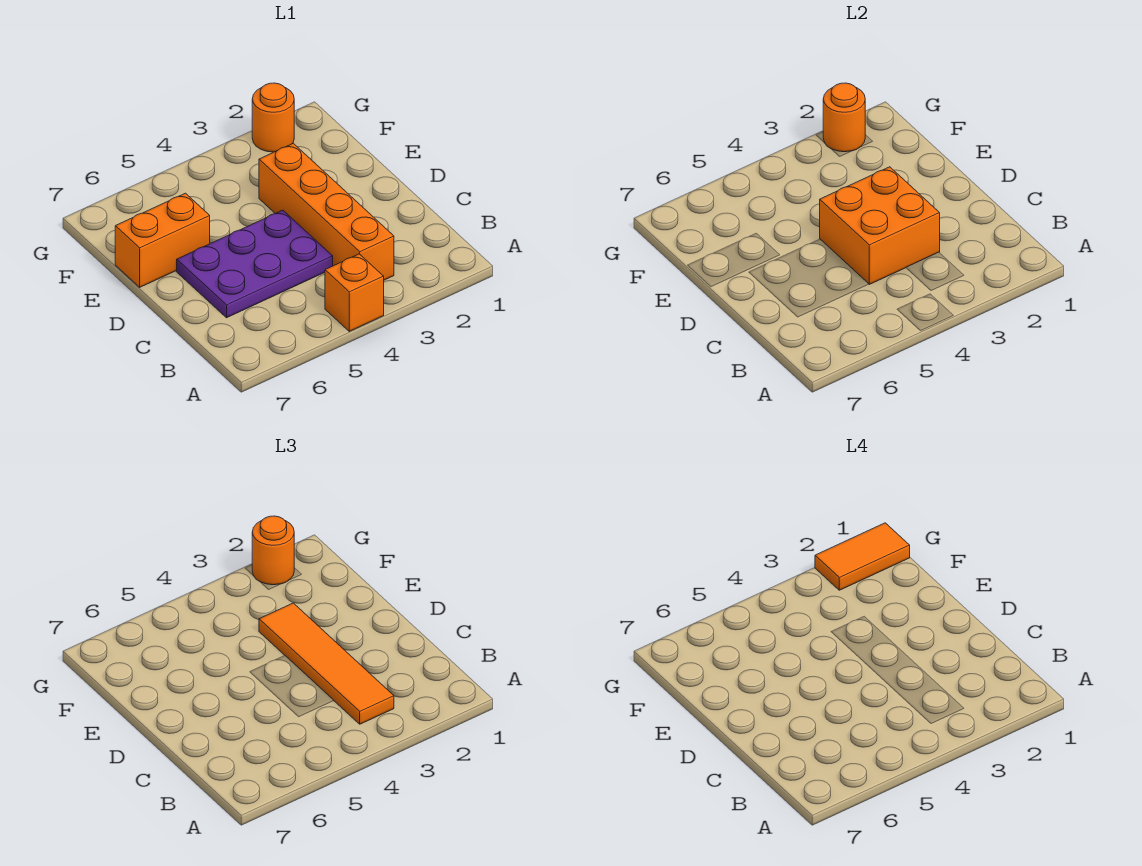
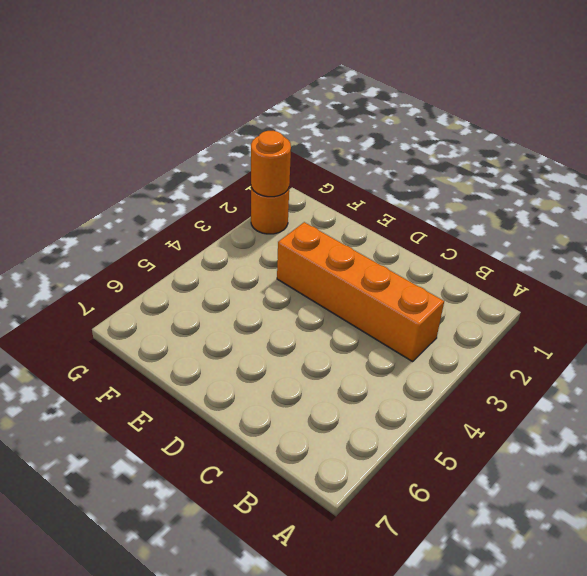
none -> orange brick A4 level 1
none -> purple plate C4:D6 level 1

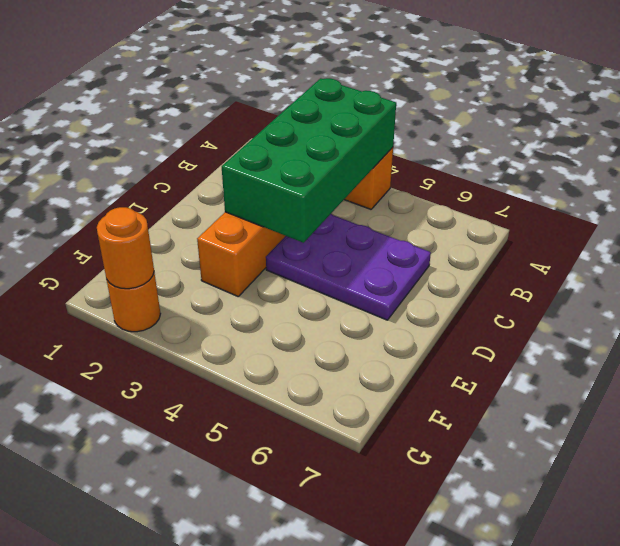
green brick A3:D4 level 2 -> orange brick C3:D4 level 2
none -> orange brick E6:E7 level 1
none -> orange tile B3:E3 level 3

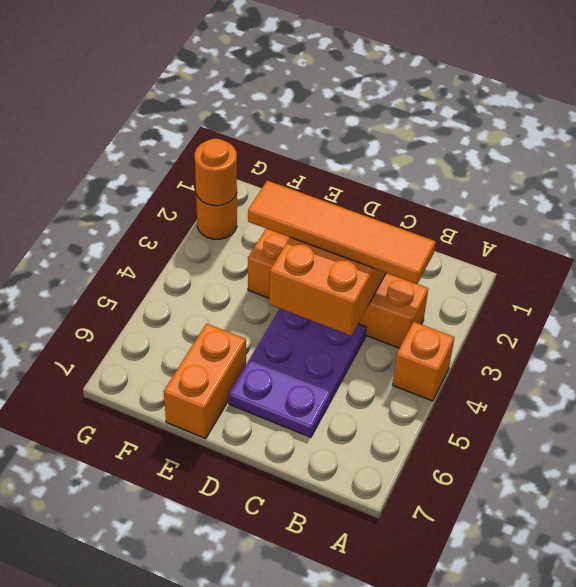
none -> orange round brick G2 level 3
none -> orange tile G1:G2 level 4

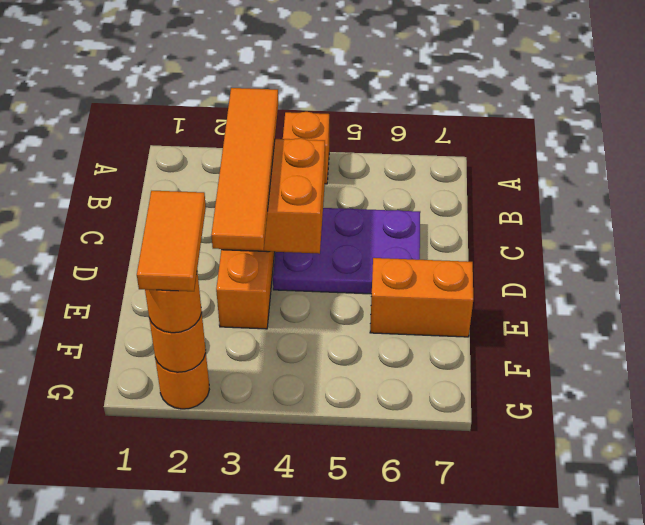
orange tile F2:G2 level 4 -> orange tile G1:G2 level 4

